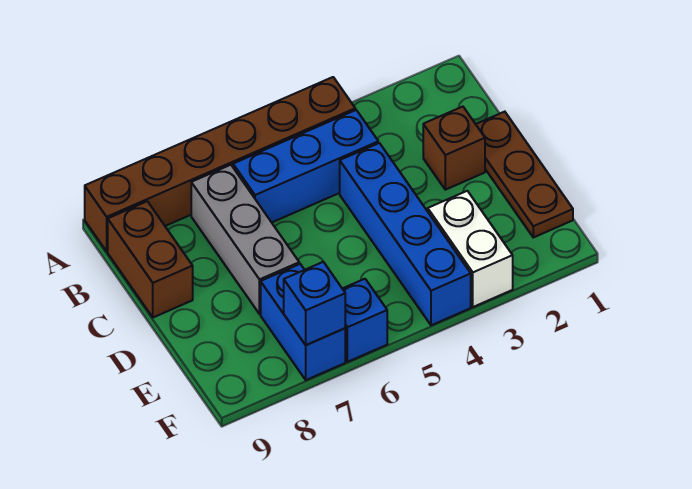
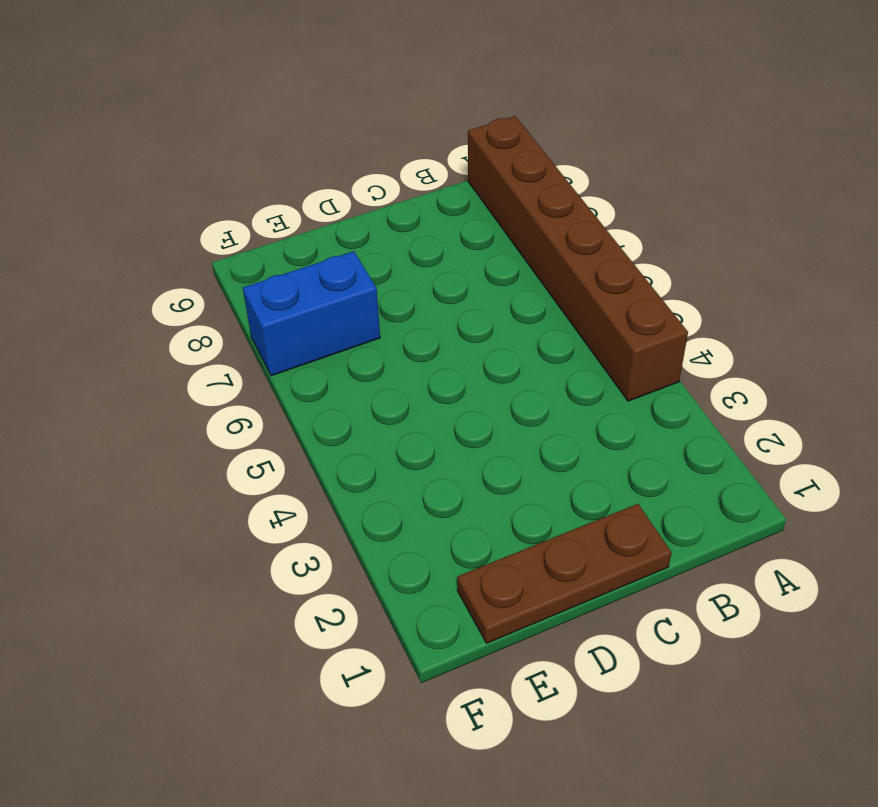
none -> blue brick B4:B6 level 1
none -> grey brick B7:D7 level 1

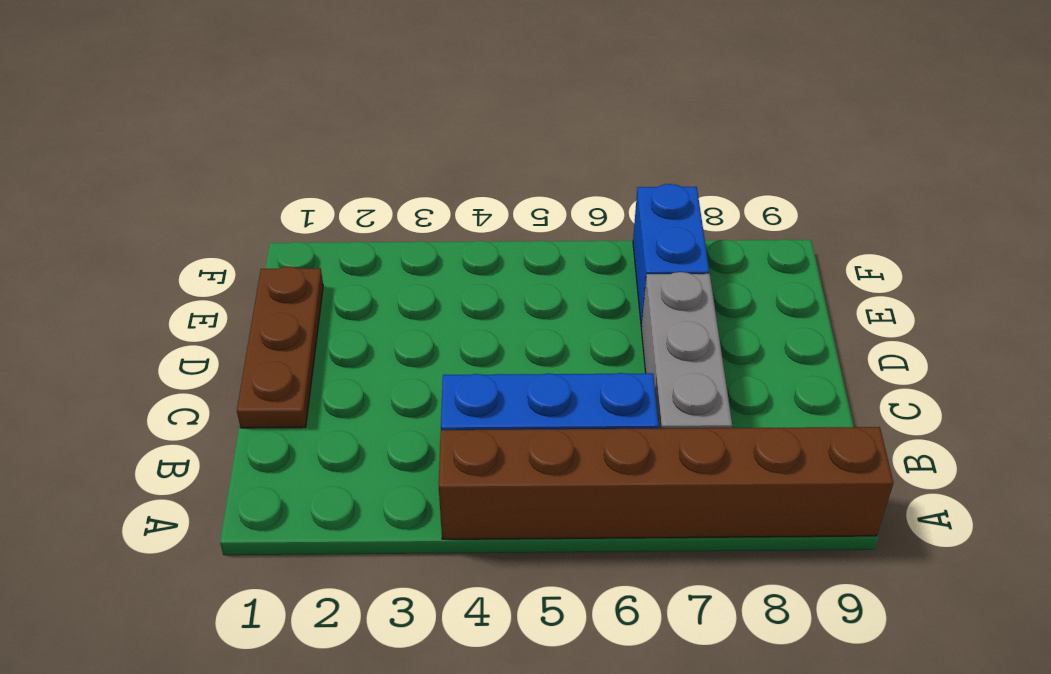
none -> brown brick B9:C9 level 1
none -> brown brick C2 level 1

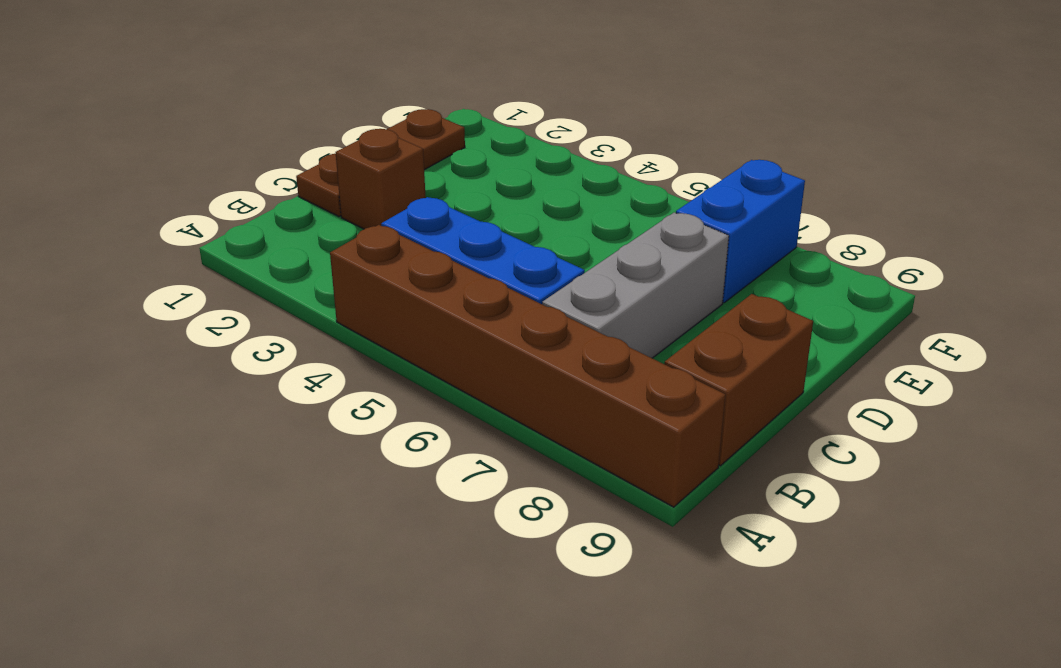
none -> blue brick C4:F4 level 1
none -> white brick E3:F3 level 1

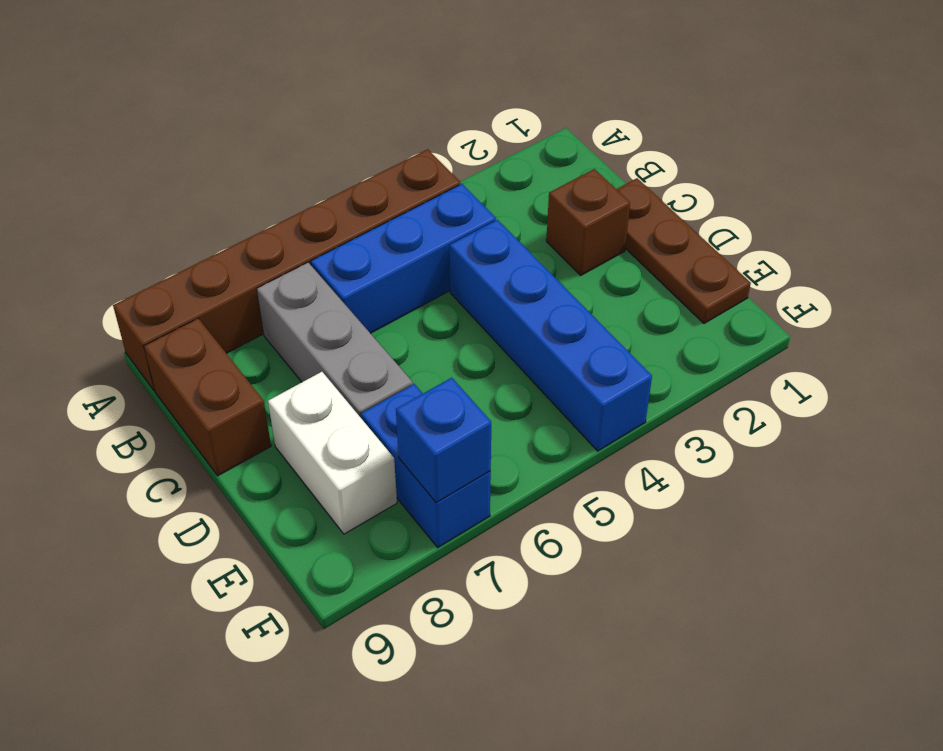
white brick D8:E8 level 1 -> white brick E3:F3 level 1
none -> blue brick F6 level 1

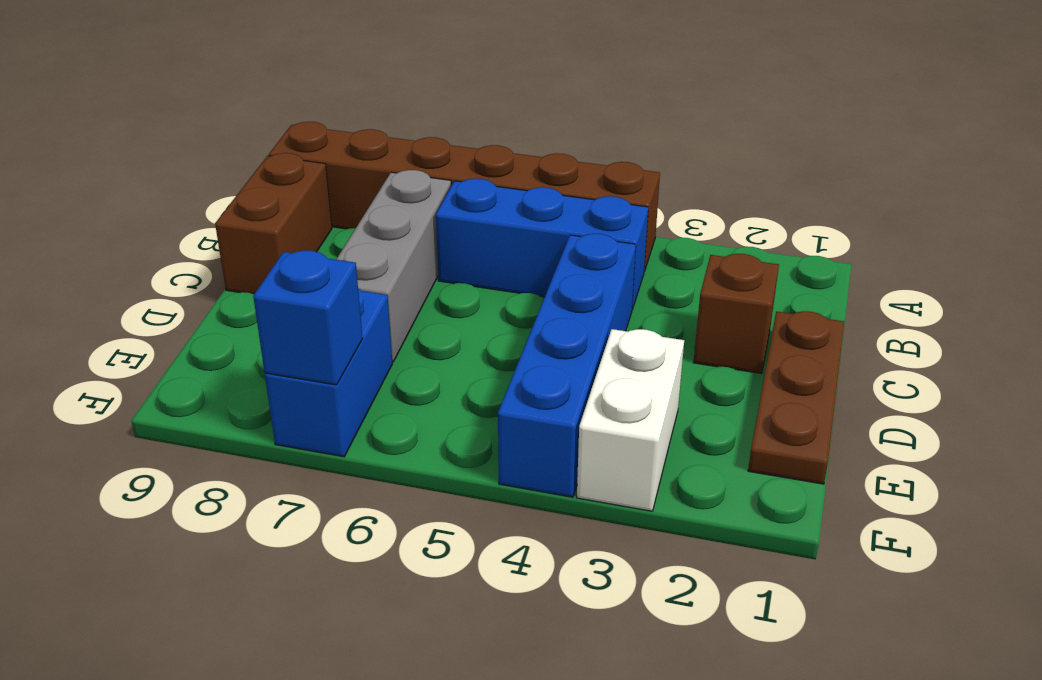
none -> blue brick F6 level 1

